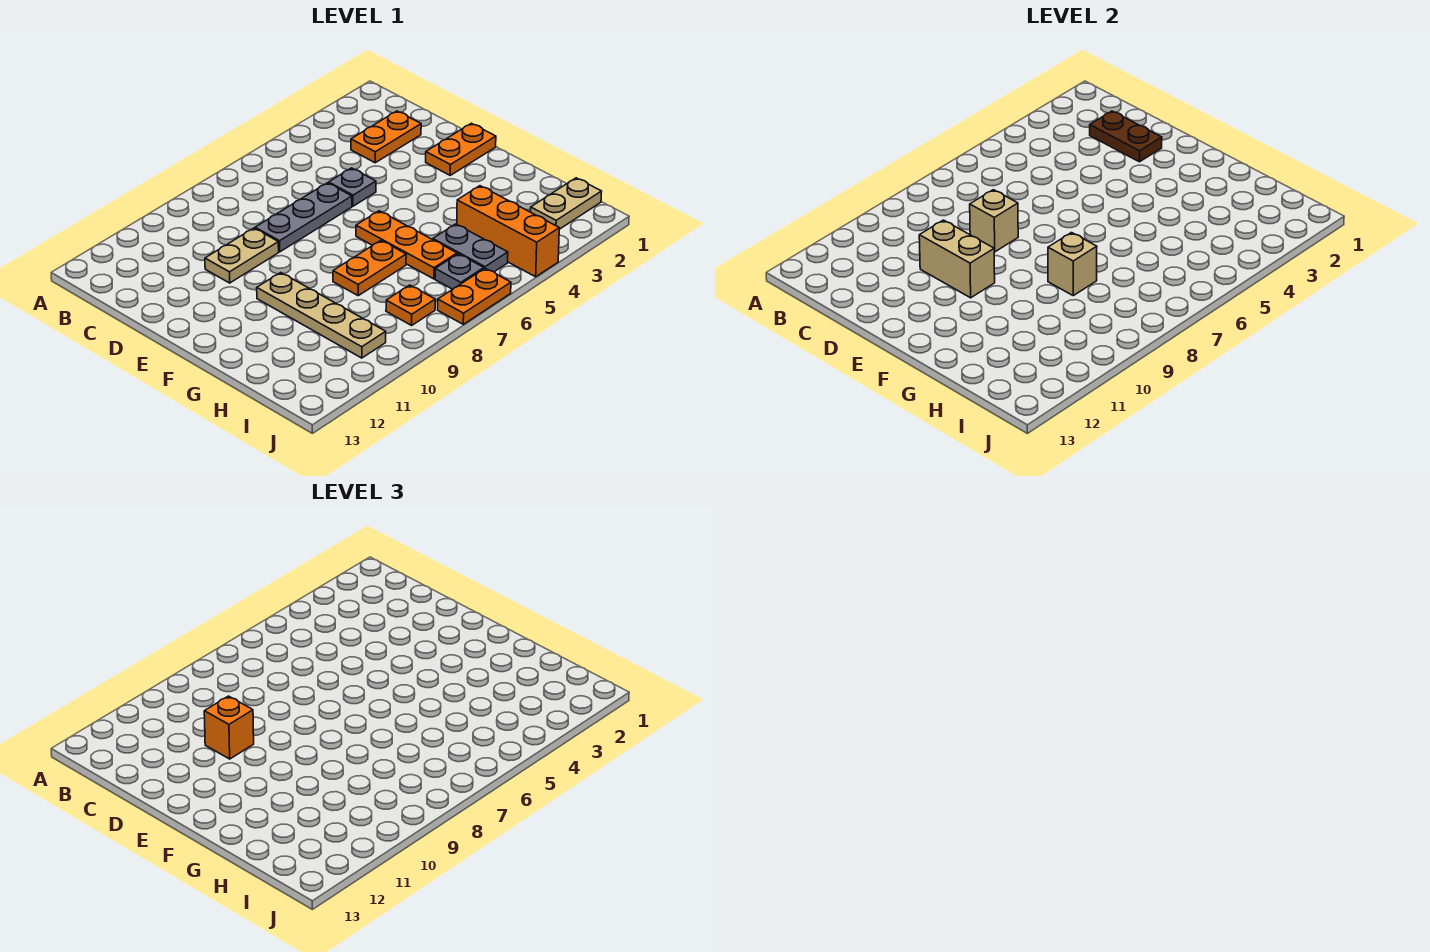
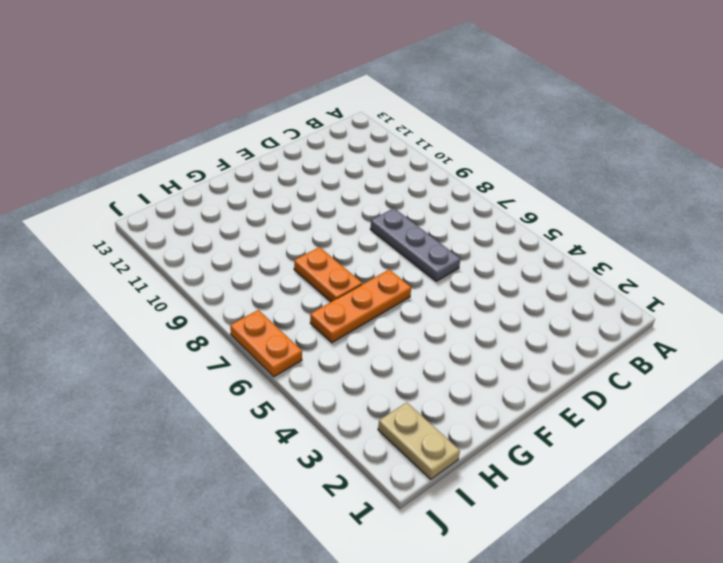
none -> orange plate C2:C3 level 1
none -> grey plate D5 level 1
none -> tan plate D9:D10 level 1

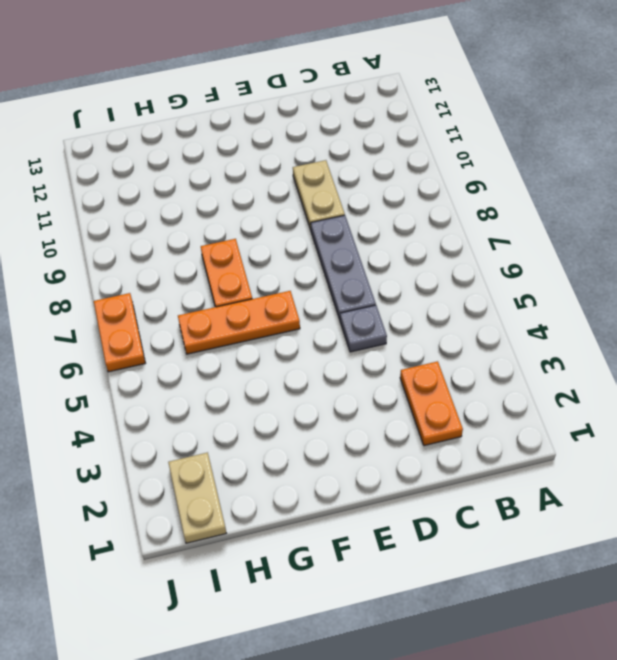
none -> orange plate E1:E2 level 1
none -> tan plate F10:I10 level 1
none -> orange brick H4:J4 level 1

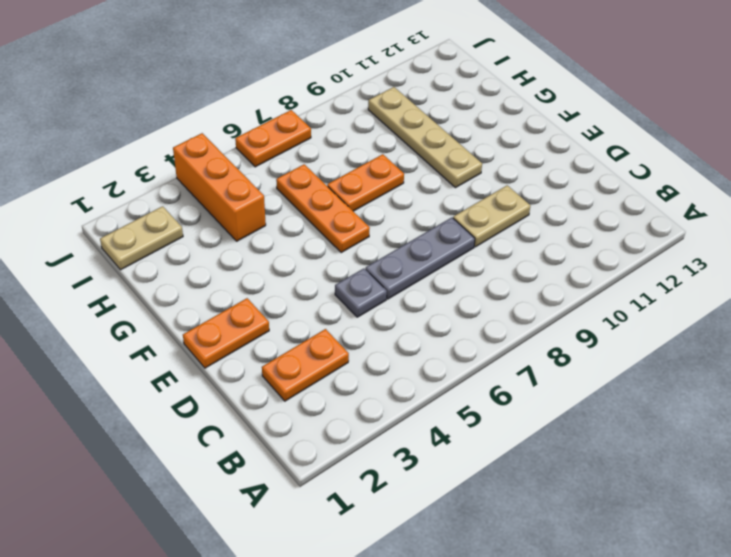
none -> grey plate H5:I5 level 1
none -> grey plate I6 level 1
none -> orange plate I8 level 1

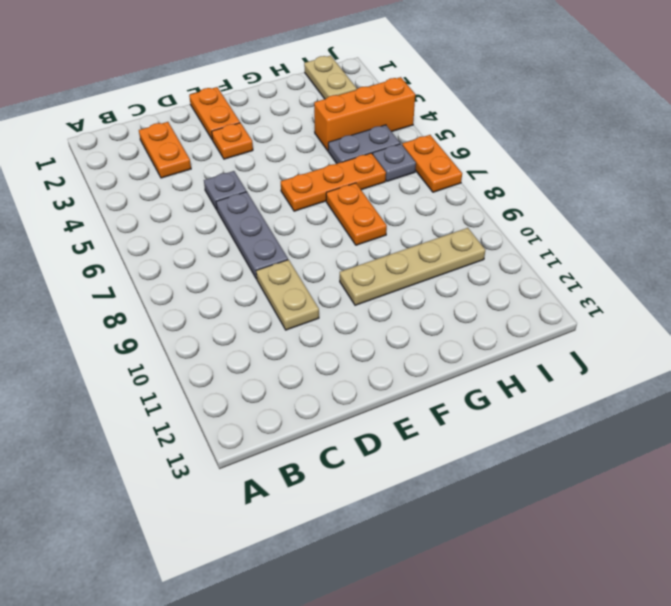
orange plate E3 level 1 -> orange plate I8 level 1
none -> brown plate C2:D2 level 2
none -> tan brick D8 level 2
none -> tan brick D10:E10 level 2

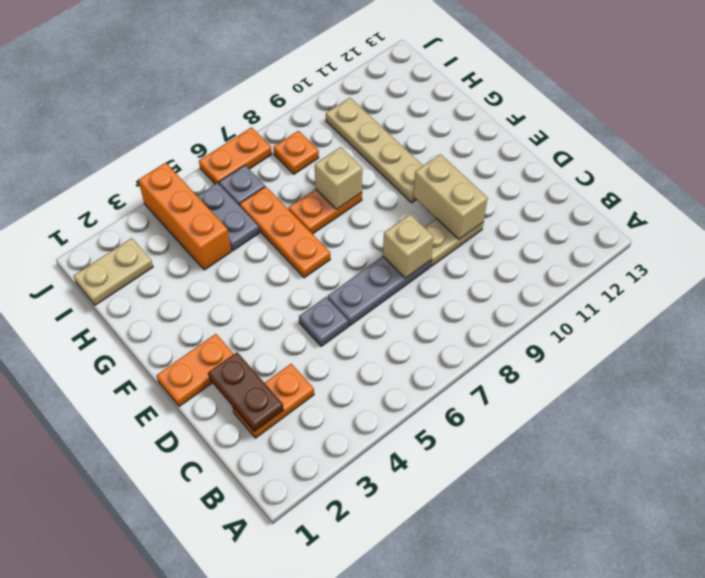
none -> orange brick D10 level 3

